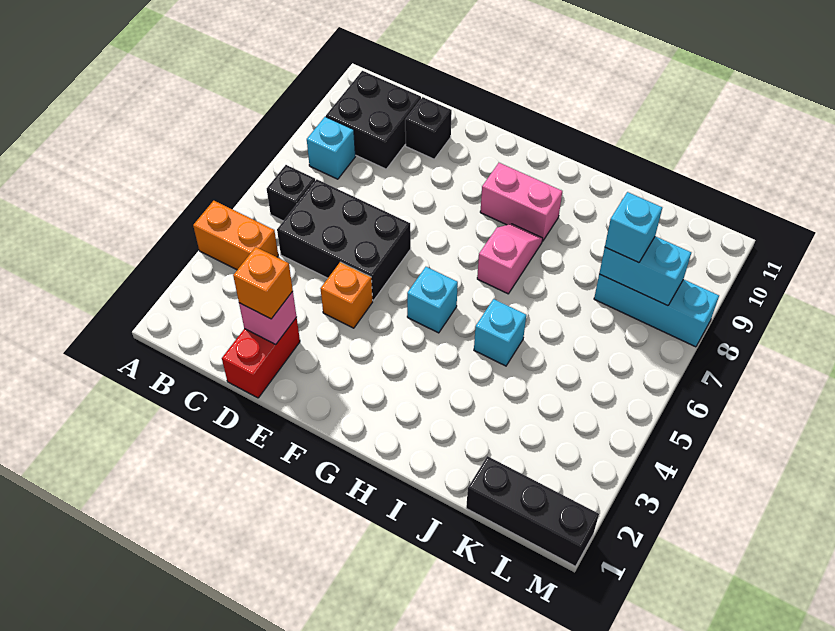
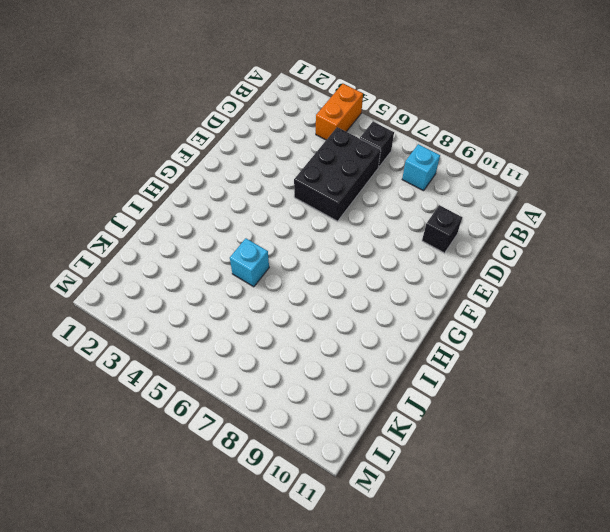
none -> black brick B9:C10 level 1
none -> red brick D1:D2 level 1
none -> orange brick E4 level 1

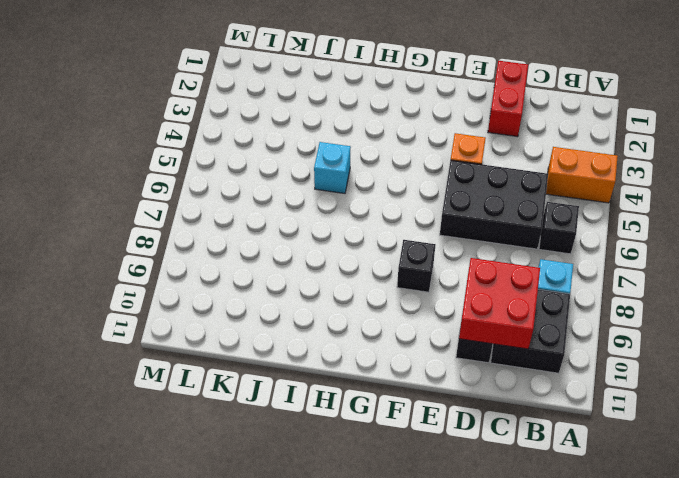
red brick C9:D10 level 2 -> none
black brick F8 level 1 -> none
none -> cyan brick G5 level 1
none -> pink brick G9:H9 level 1
none -> pink slope H7:H8 level 1 top 7

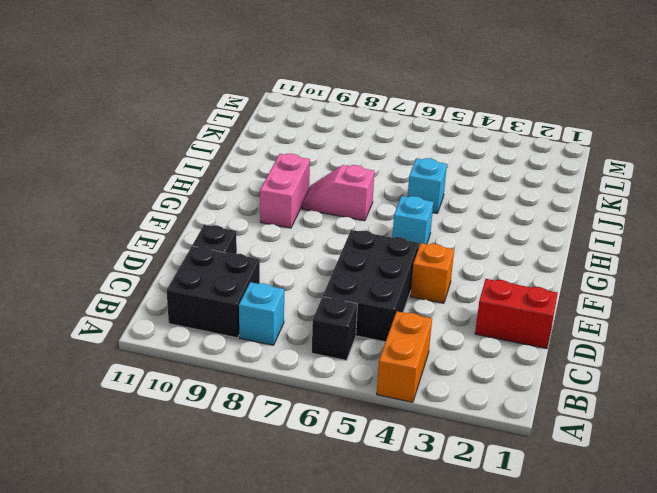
none -> black brick K1:M1 level 1
none -> cyan brick K8:M8 level 1
none -> pink brick D2 level 2

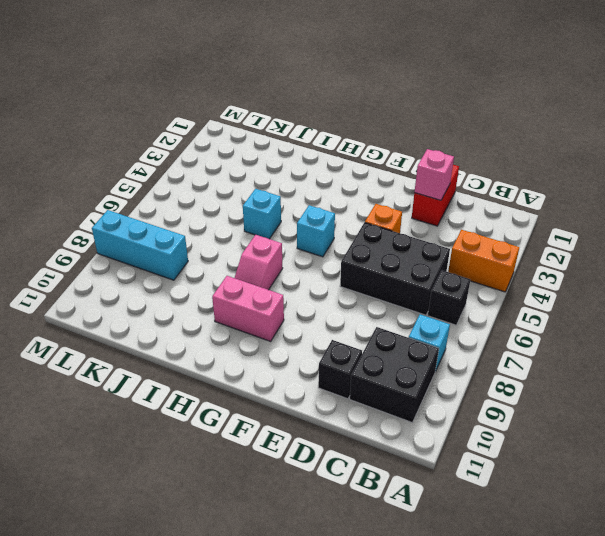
none -> black brick K1:M1 level 1
none -> cyan brick K8:L8 level 2
none -> orange brick D2 level 3

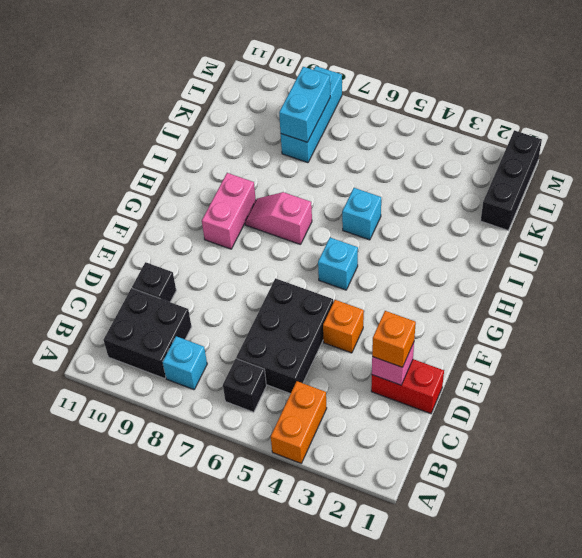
none -> cyan brick K8 level 3

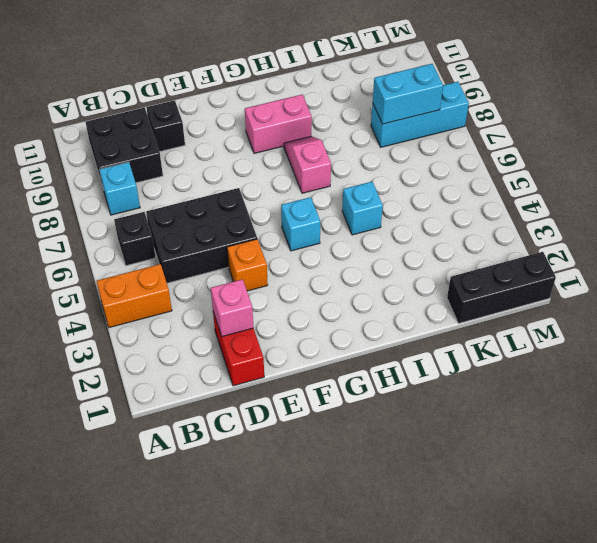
none -> orange brick D2 level 3
none -> cyan brick K8 level 3

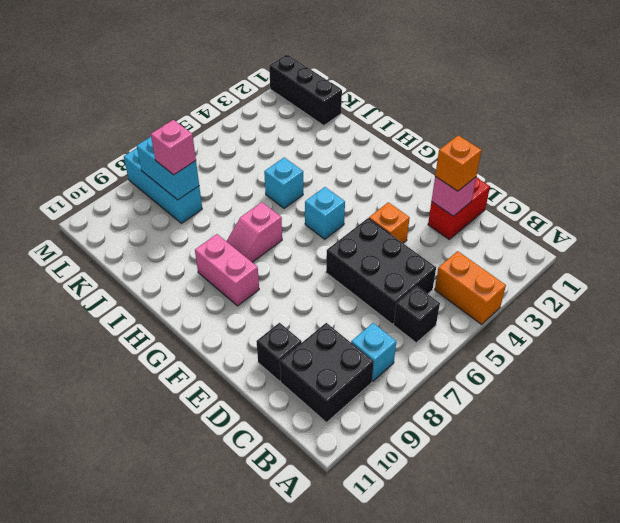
pink brick K8 level 3 -> cyan brick K8 level 3

